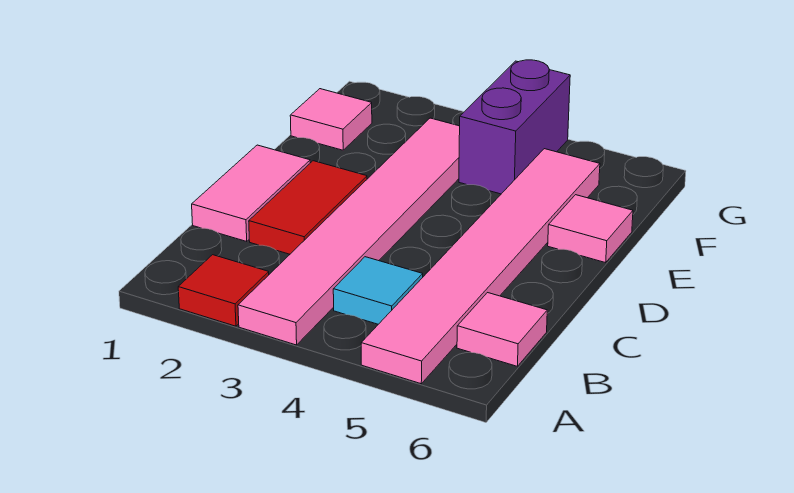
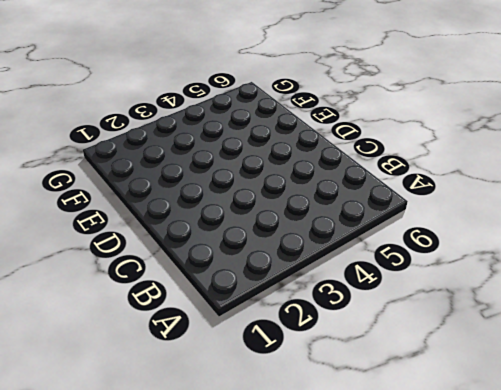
none -> red tile A2 level 1
none -> pink tile A3:F3 level 1

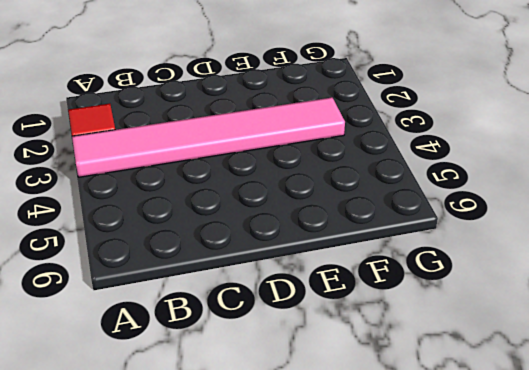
none -> pink tile A5:F5 level 1
none -> cyan tile B4 level 1

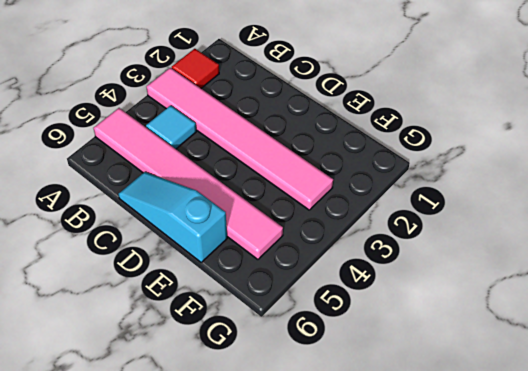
cyan slope C6:E6 level 1 top E -> pink tile E6 level 1
none -> pink tile B6 level 1
none -> pink tile C1:D1 level 1

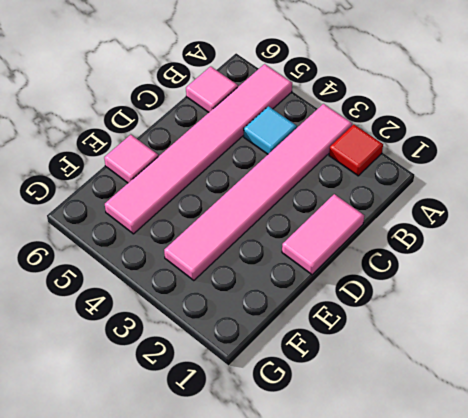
none -> red tile C2:D2 level 1
none -> pink tile F1 level 1

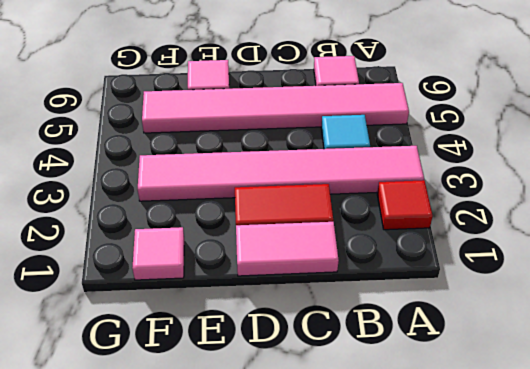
none -> purple brick F4:G4 level 1

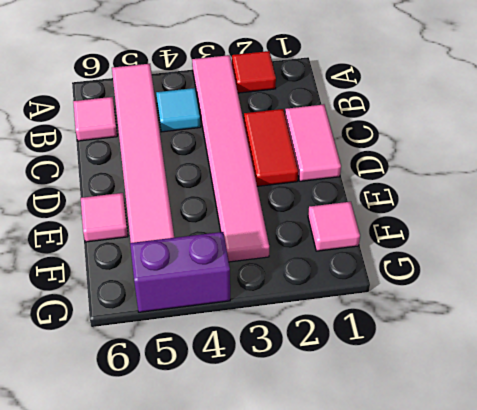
purple brick G4:G5 level 1 -> purple brick F4:G4 level 1

